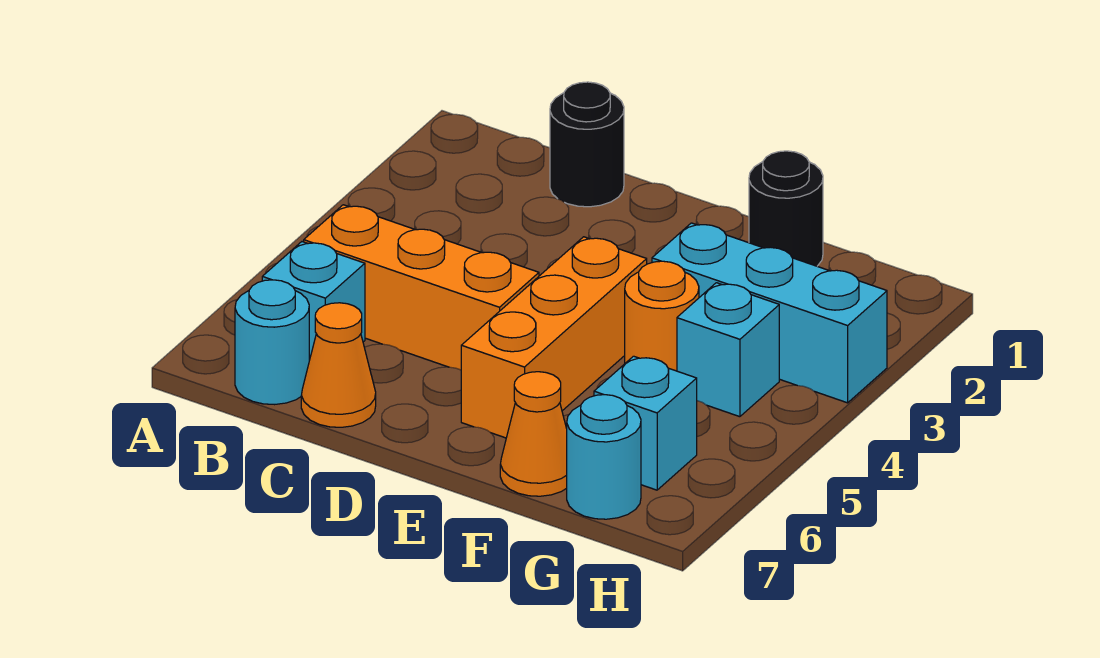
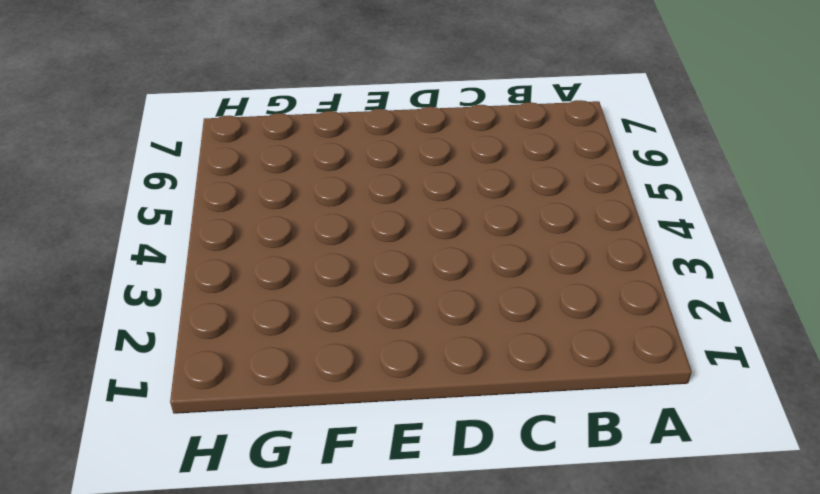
none -> orange brick B5:D5 level 1
none -> cyan brick B6 level 1
none -> cyan round brick B7 level 1

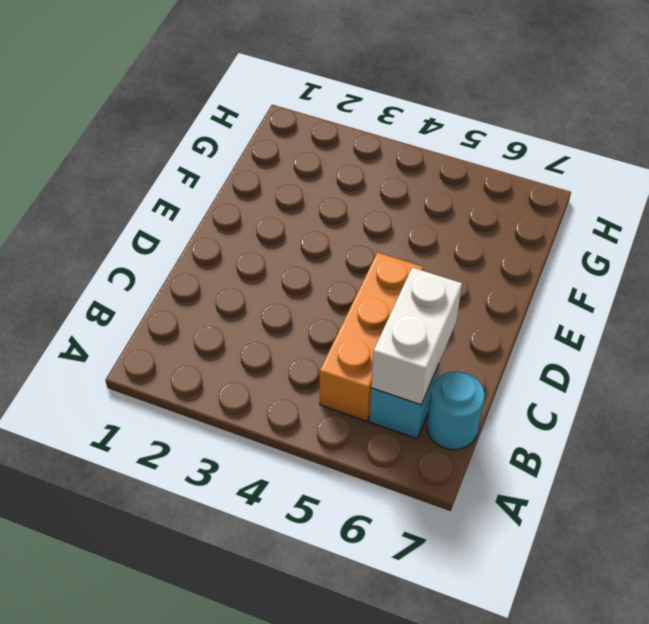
white brick B6:C6 level 2 -> none
none -> black round brick C1 level 1
none -> orange cone C7 level 1
none -> orange brick E4:E6 level 1

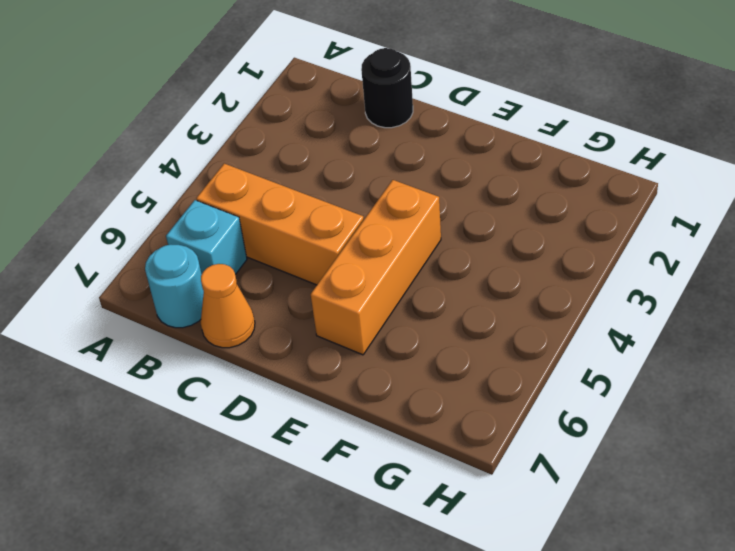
none -> black round brick F1 level 1
none -> cyan brick F3:H3 level 1
none -> orange round brick F4 level 1

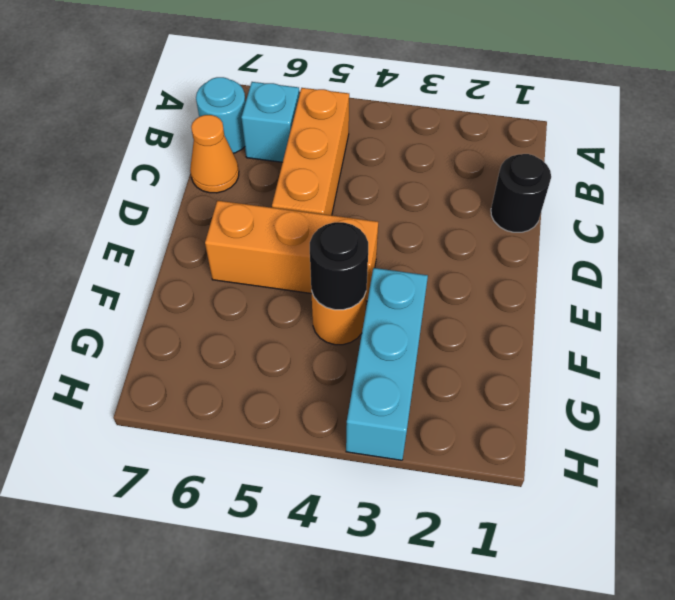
black round brick F4 level 2 -> black round brick F1 level 1
none -> orange cone F7 level 1
none -> cyan brick G4 level 1
none -> cyan brick G6 level 1

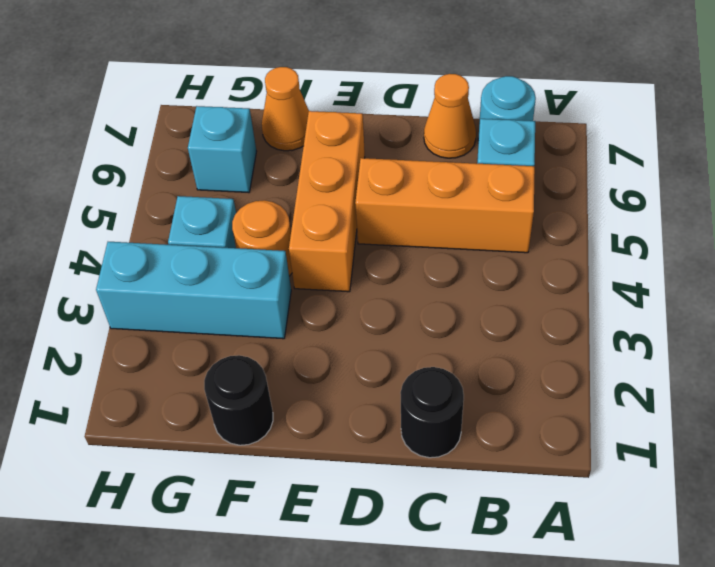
none -> cyan round brick G7 level 1

